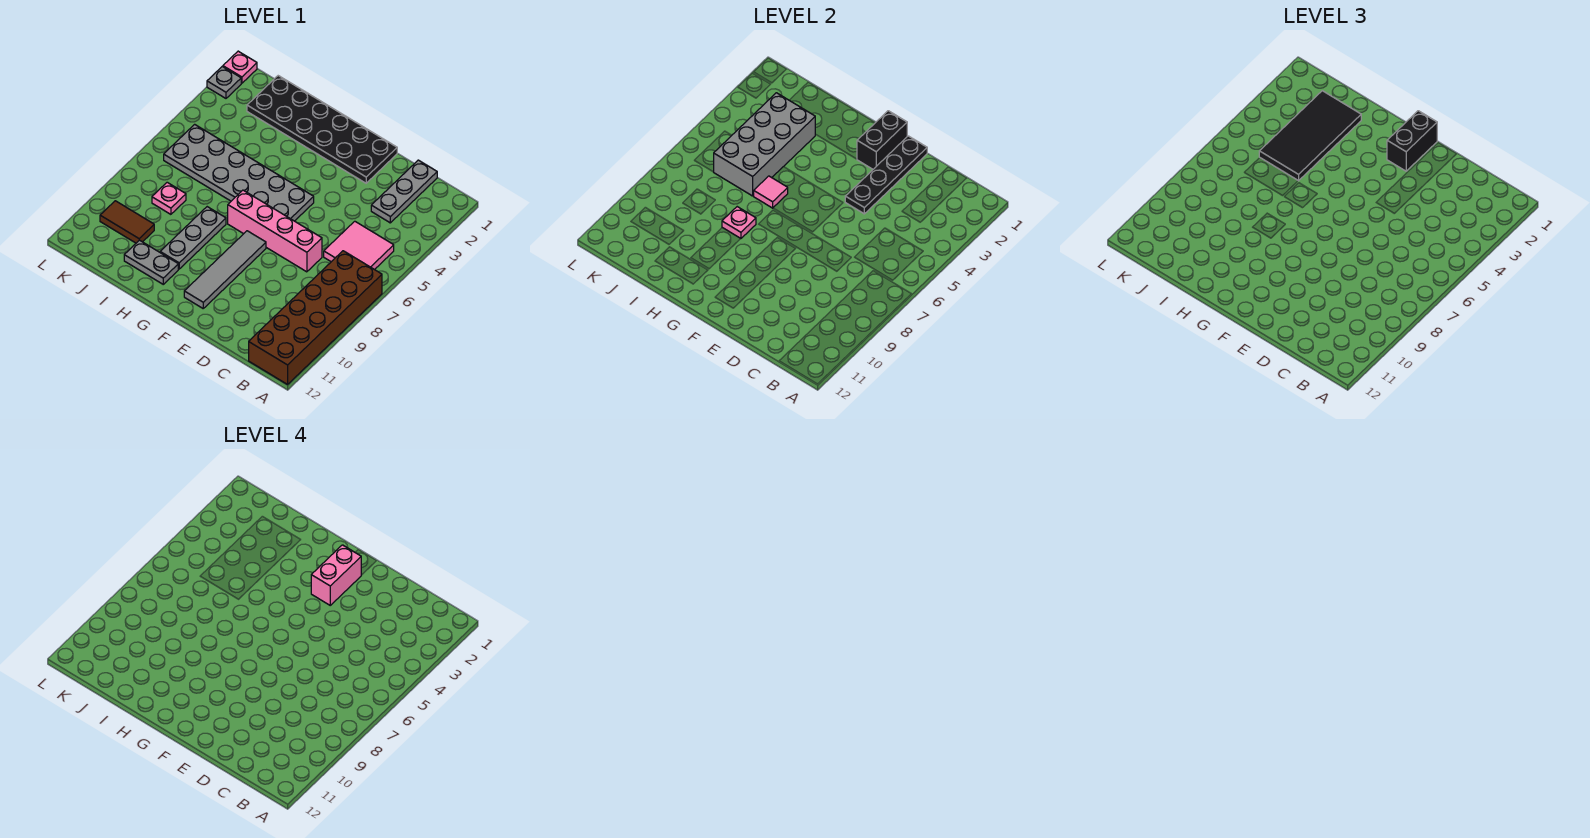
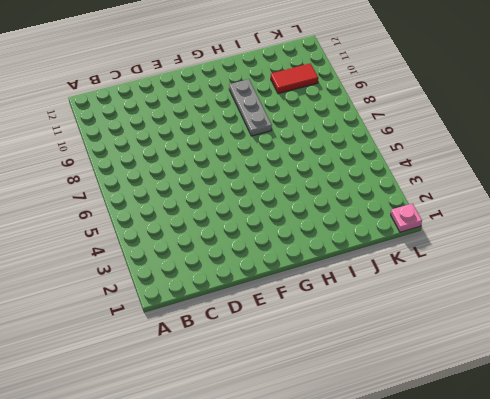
red tile J10:K10 level 1 -> brown tile J10:K10 level 1
none -> brown brick A7:B12 level 1
none -> pink tile B5:C6 level 1
none -> grey plate C1:C3 level 1

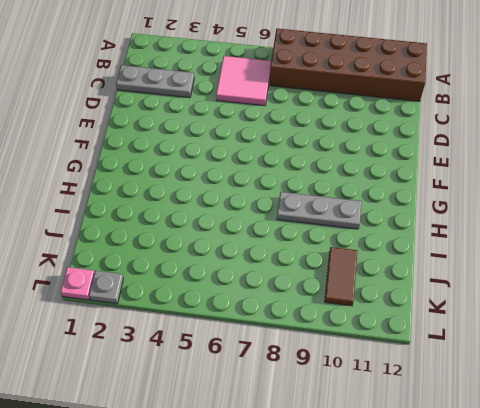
none -> pink brick D7:G7 level 1
none -> black plate E1:J2 level 1
none -> grey plate F5:K6 level 1

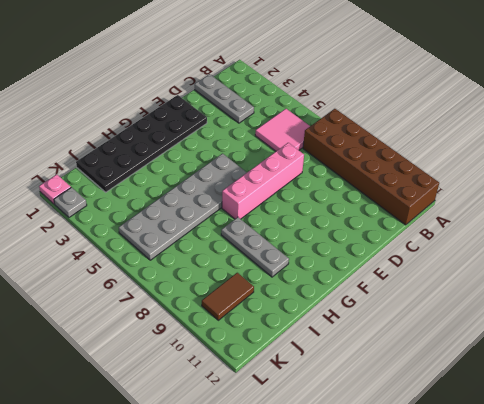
none -> grey tile F8:F11 level 1
none -> grey plate H11:I11 level 1
none -> pink plate J8 level 1

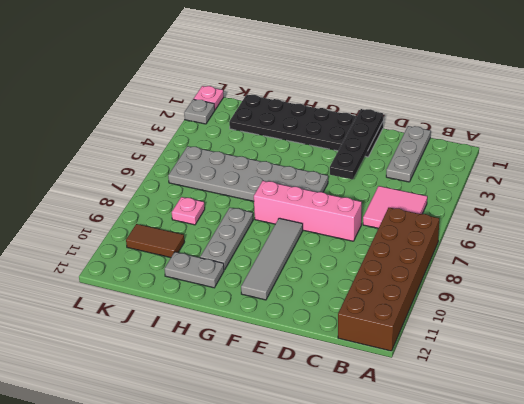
none -> black brick F1:F2 level 2
none -> pink tile H6 level 2
none -> pink plate H8 level 2

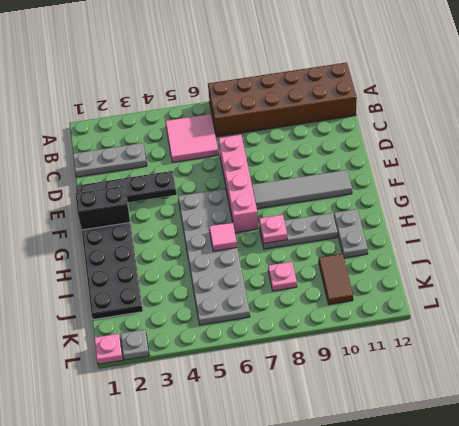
none -> grey brick I3:J6 level 2
none -> black brick F1:F2 level 3
none -> black tile I2:J5 level 3

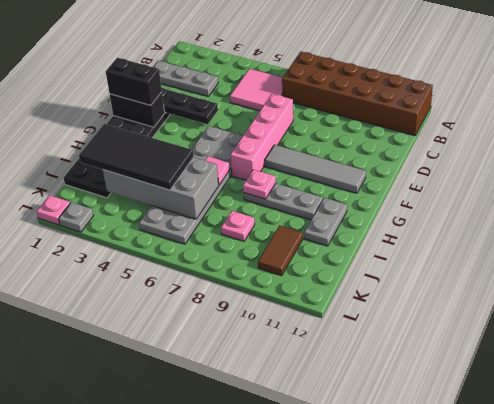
none -> pink brick F2:F3 level 4

